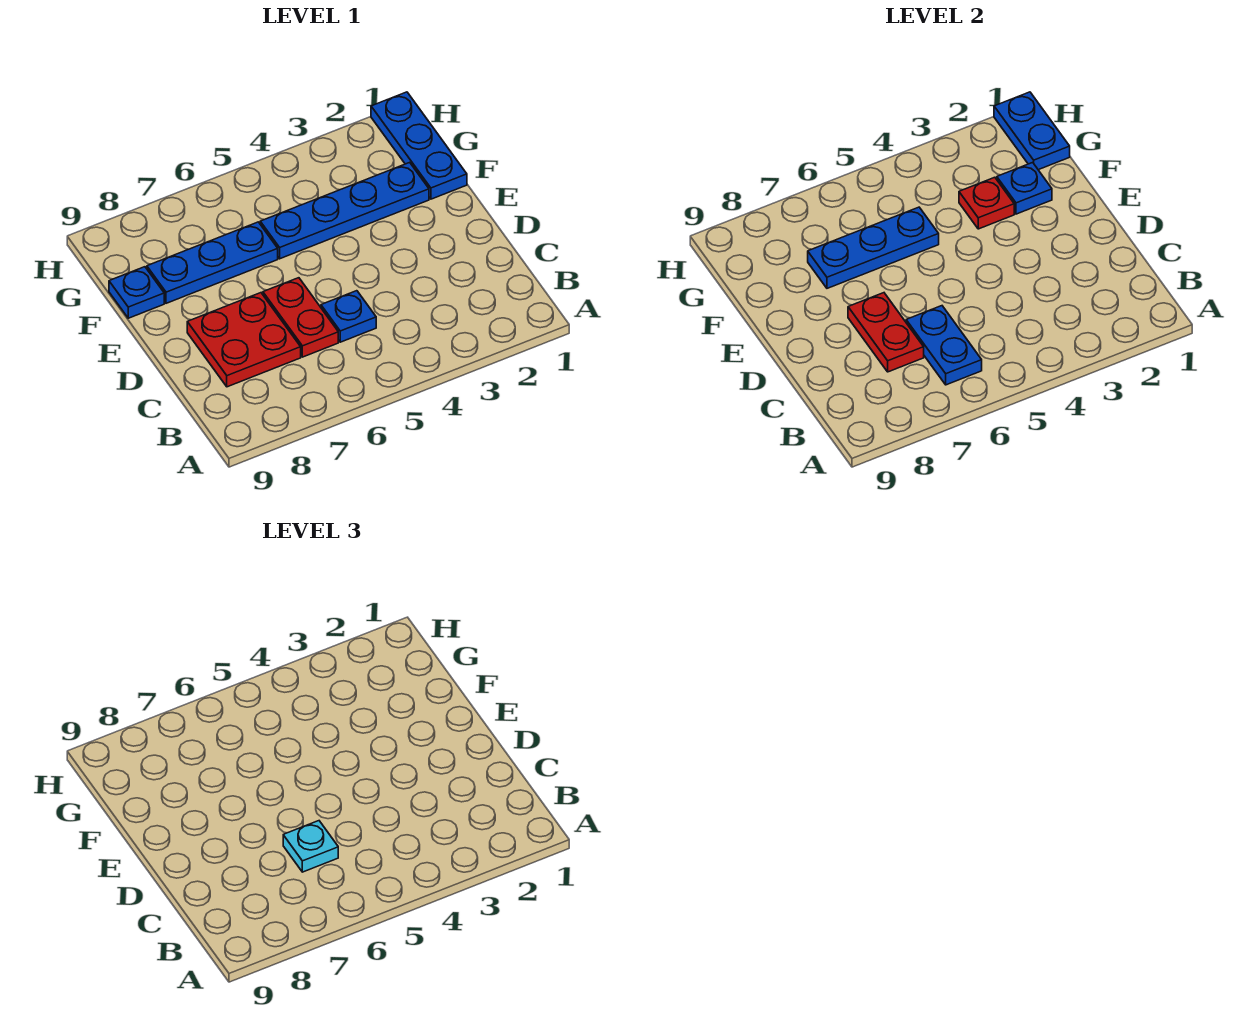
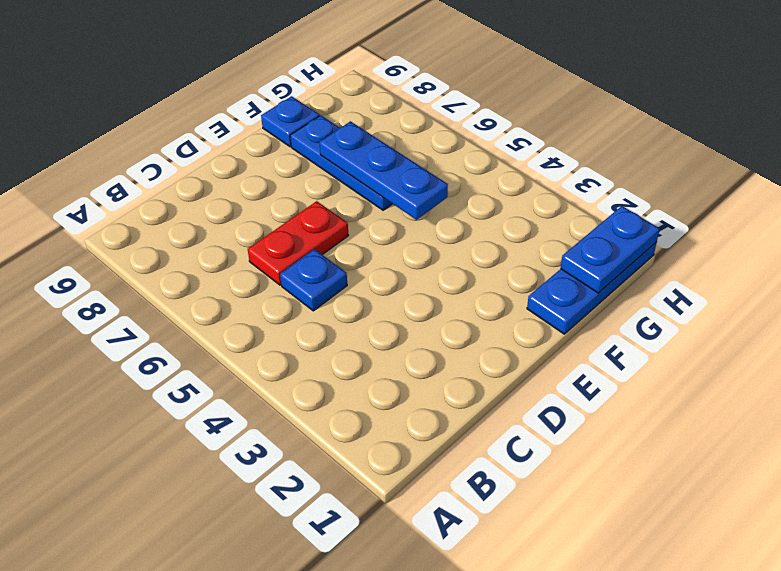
none -> red plate C7:D8 level 1
none -> blue plate F2:F5 level 1
none -> blue plate B6:C6 level 2

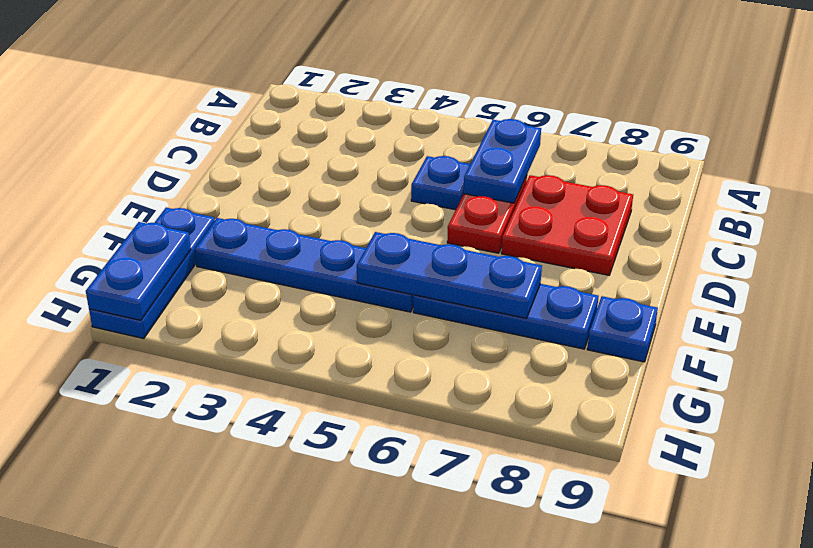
none -> red plate C7:D7 level 2
none -> blue plate F2 level 2
none -> red plate F3 level 2

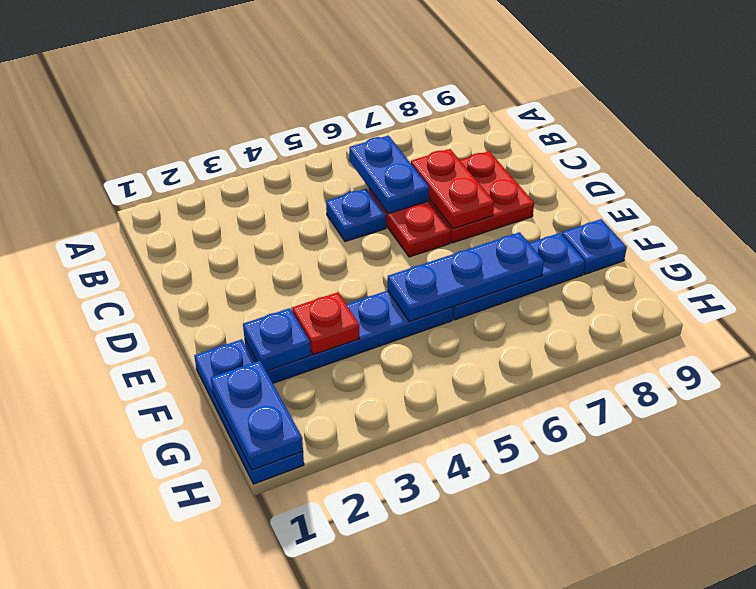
none -> cyan plate C6 level 3

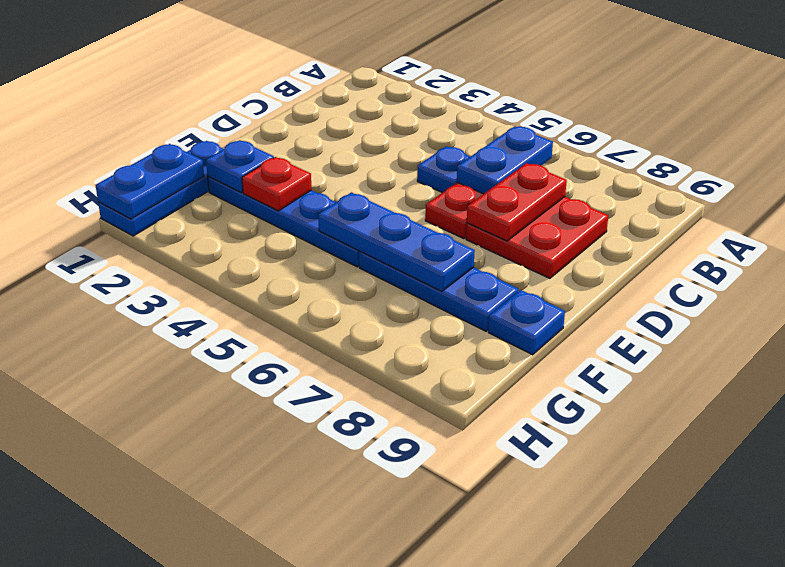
none -> cyan plate C6 level 3

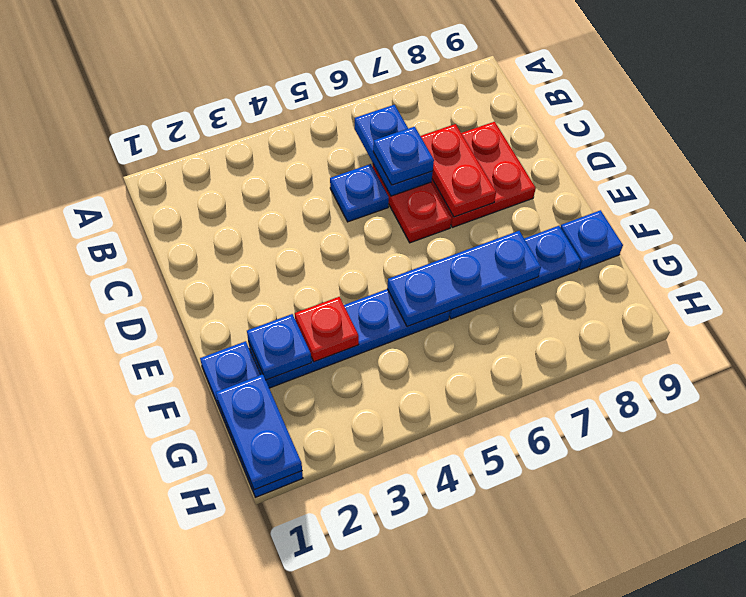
blue plate C6 level 3 -> cyan plate C6 level 3

